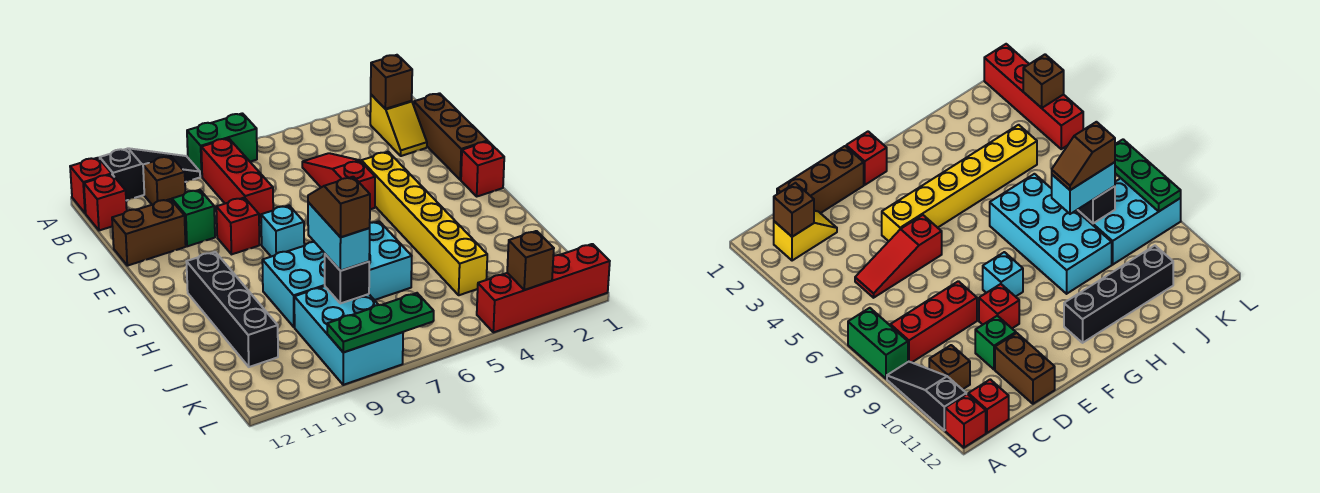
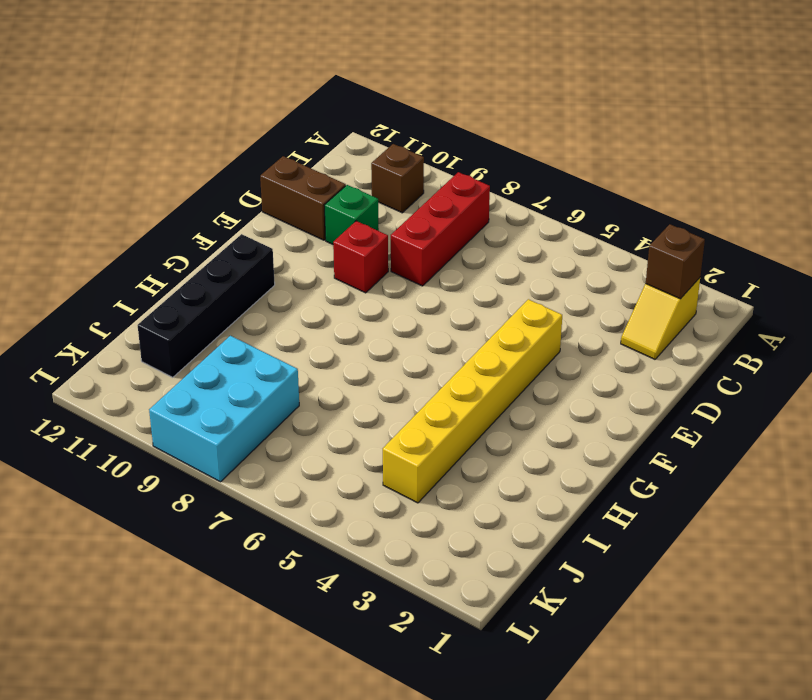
none -> green brick A7:A8 level 1
none -> black slope A9:A11 level 1 top 11
none -> red brick A12 level 1

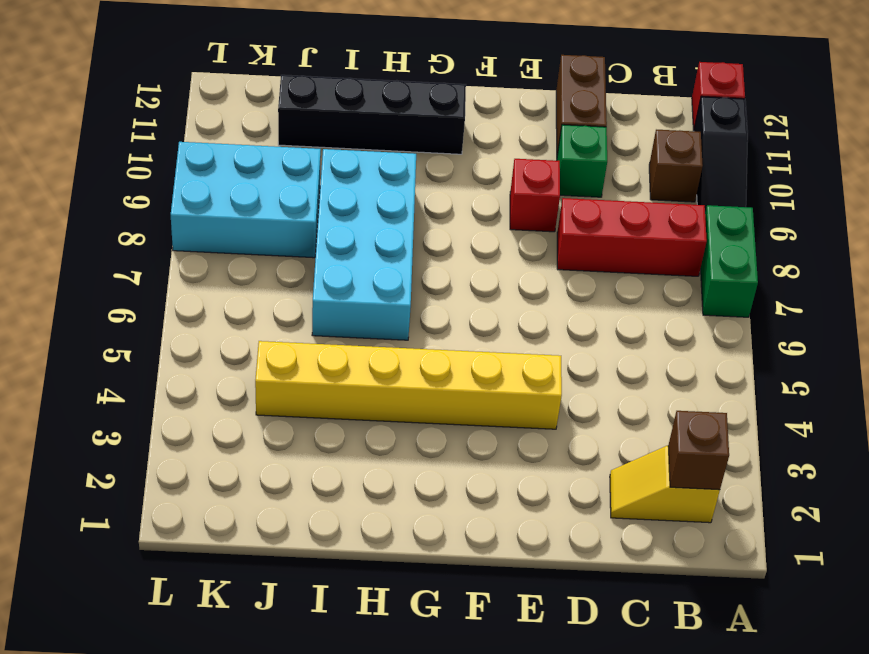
none -> red brick B12 level 1
none -> brown brick C1:E1 level 1
none -> red slope C5:E5 level 1 top E

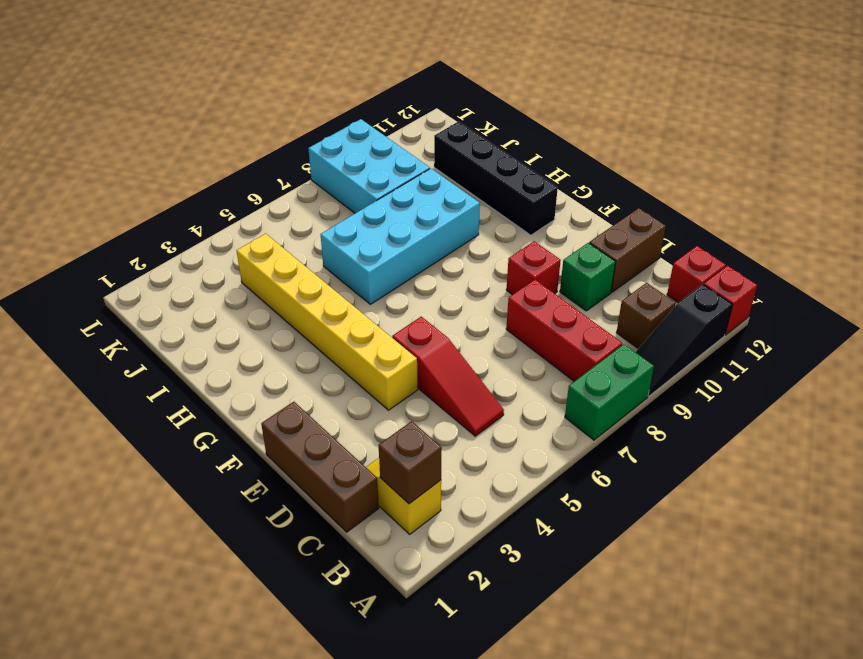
none -> red brick F1 level 1
none -> cyan brick F8 level 1
none -> red brick L1:L4 level 1

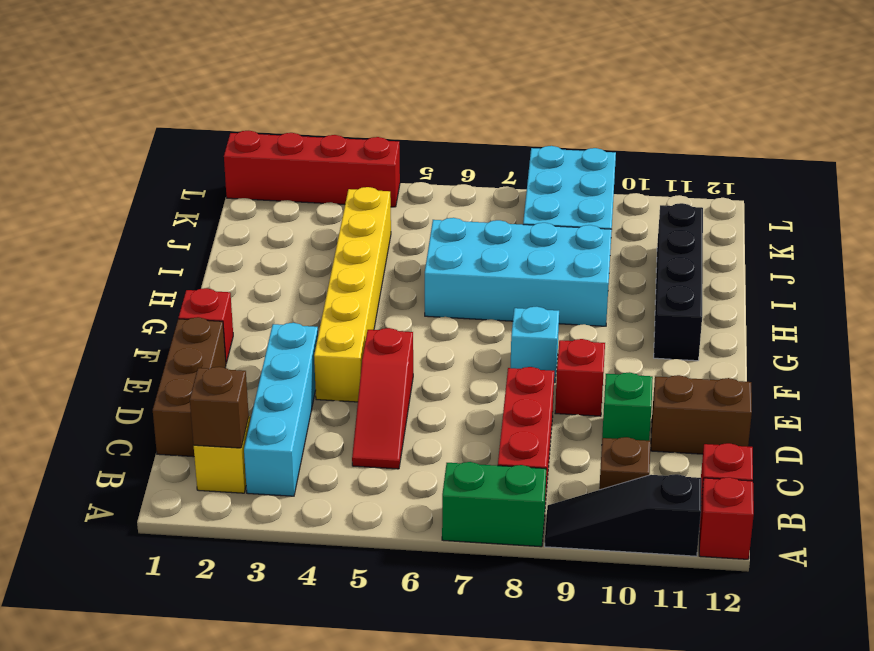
cyan brick B3:E3 level 1 -> none
none -> black brick J8 level 2
none -> brown brick L3 level 2
none -> green plate L7:L9 level 2

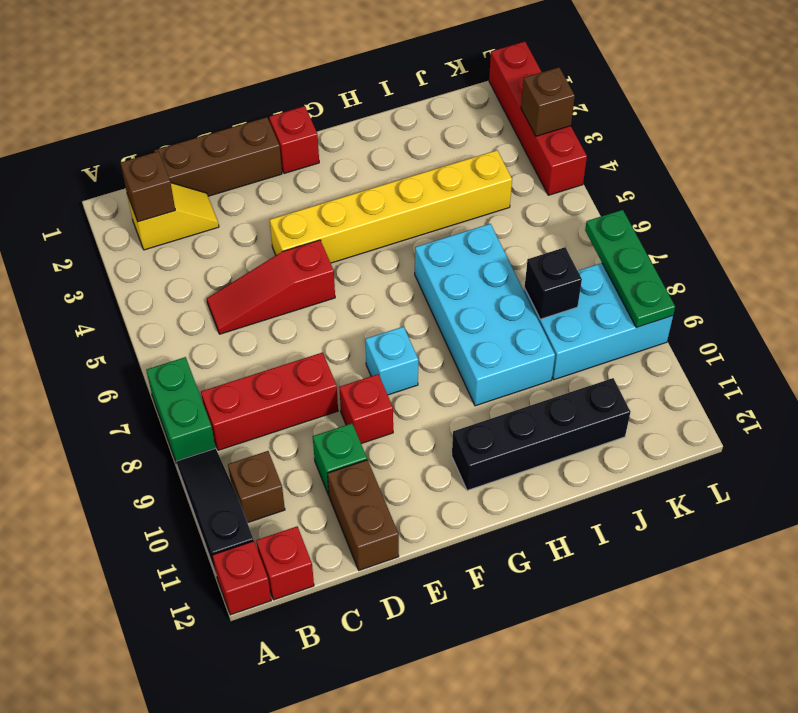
none -> cyan brick I8:J8 level 3
none -> brown slope I8:J8 level 4 top J

